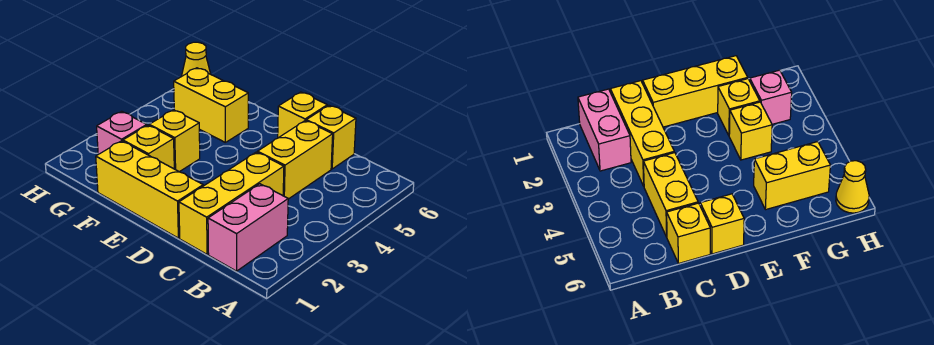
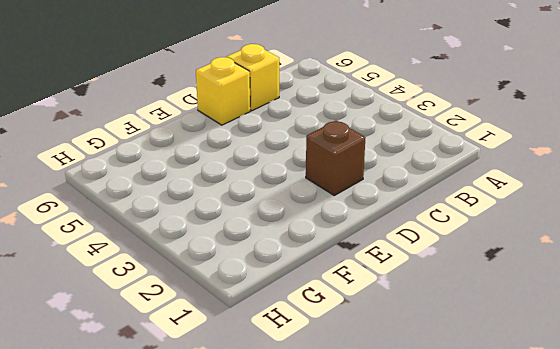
brown brick D2 level 1 -> none
none -> pink brick B1:B2 level 1
none -> yellow brick C1:C3 level 1

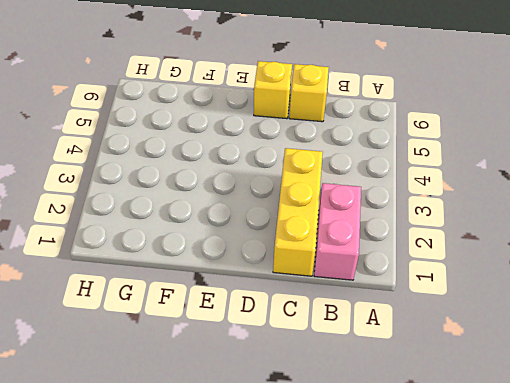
none -> yellow brick C4:C5 level 1
none -> yellow brick D1:F1 level 1

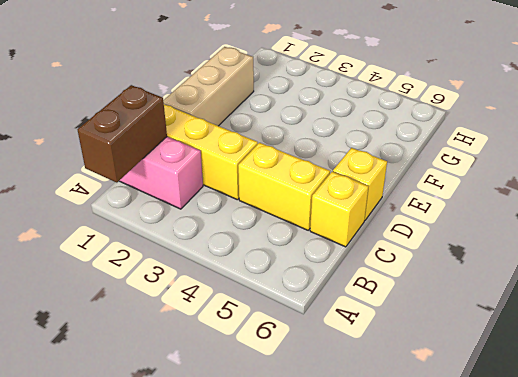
brown brick A1:B1 level 2 -> none
tan brick D1:F1 level 1 -> yellow brick D1:F1 level 1
none -> yellow brick F2 level 1
none -> yellow brick F3 level 1

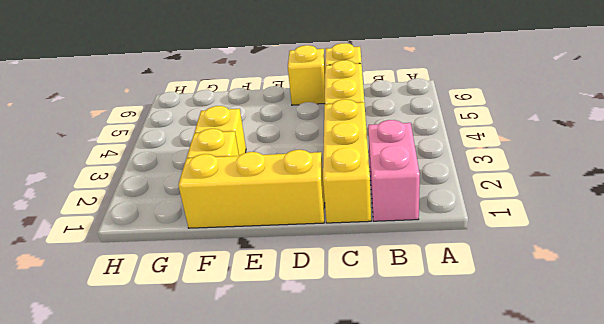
none -> yellow brick F5:G5 level 1
none -> pink brick G2 level 1

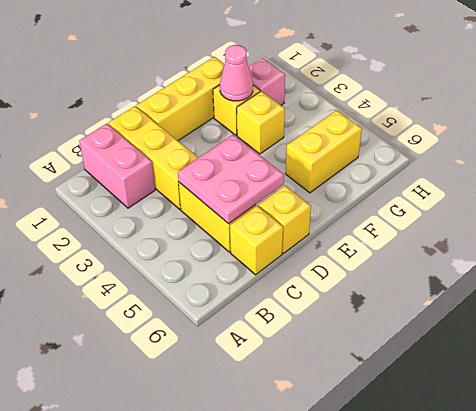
pink plate C4:D5 level 2 -> none
pink cone F2 level 2 -> none
none -> yellow cone H6 level 1

